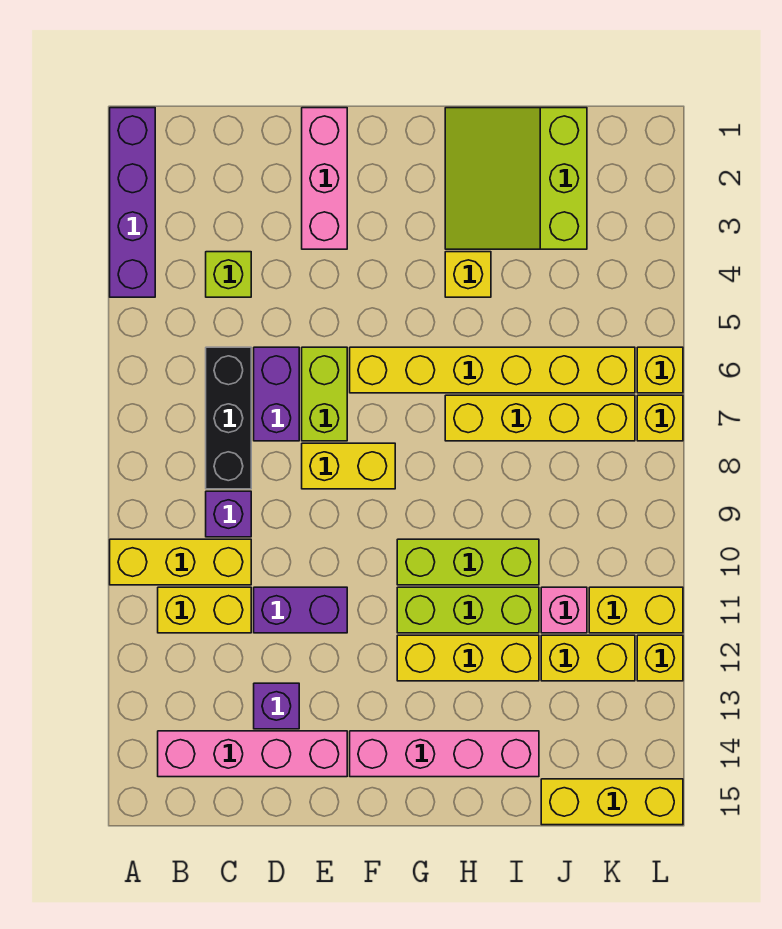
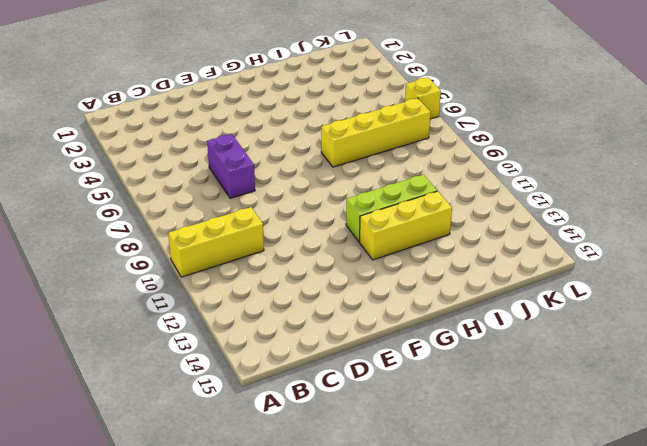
none -> purple brick A1:A4 level 1
none -> yellow brick B11:C11 level 1
none -> pink brick B14:E14 level 1

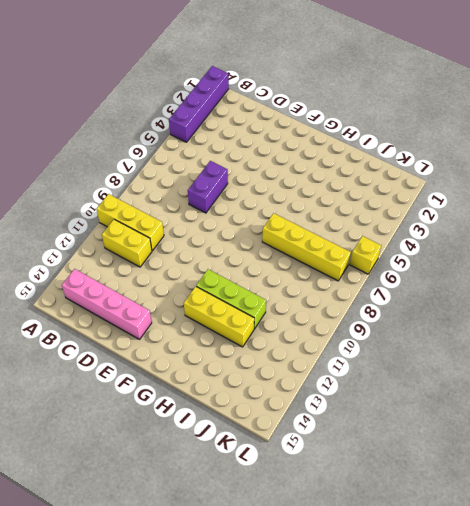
none -> lime brick C4 level 1
none -> black brick C6:C8 level 1
none -> purple brick C9 level 1

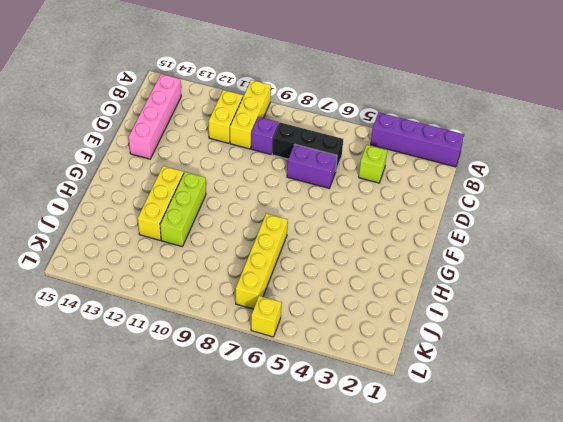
none -> purple brick D11:E11 level 1
none -> purple brick D13 level 1
none -> pink brick E1:E3 level 1

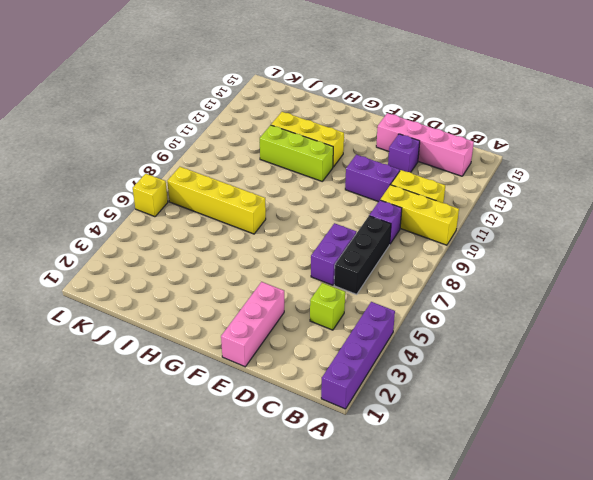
none -> lime brick E6:E7 level 1
none -> yellow brick E8:F8 level 1
none -> yellow brick F6:K6 level 1

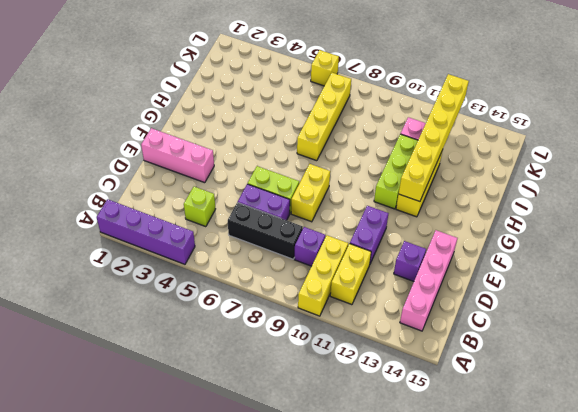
yellow brick G12:L12 level 2 -> yellow brick F6:K6 level 1
none -> pink brick F14:I14 level 1
none -> lime brick G10:I10 level 1
none -> lime slope H1:J3 level 1 top J

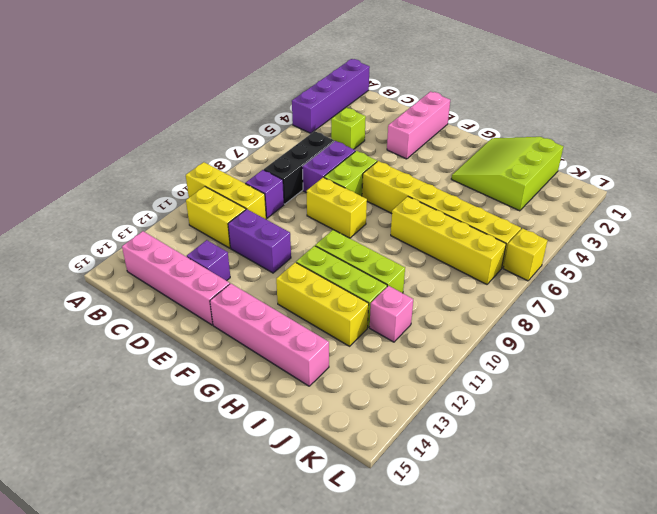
none -> yellow brick H4 level 1
none -> yellow brick J12:K12 level 1
none -> yellow brick J15:L15 level 1

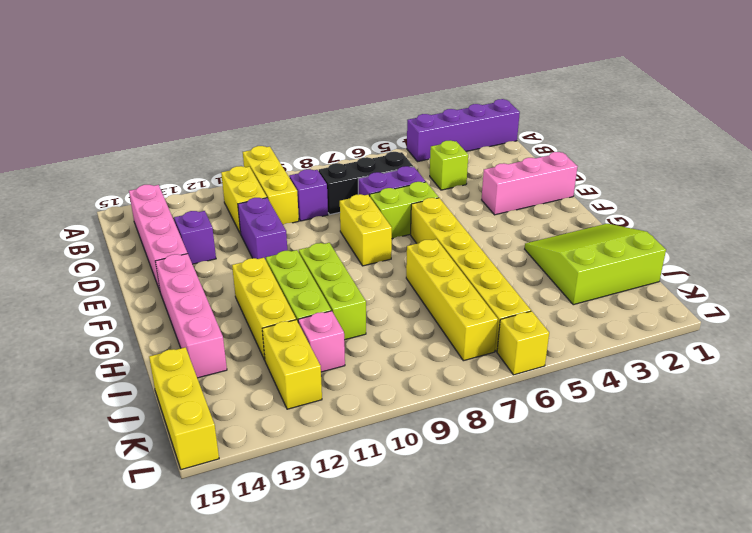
none -> yellow brick H4 level 1
none -> yellow brick K11:L11 level 1
none -> yellow brick L7 level 1

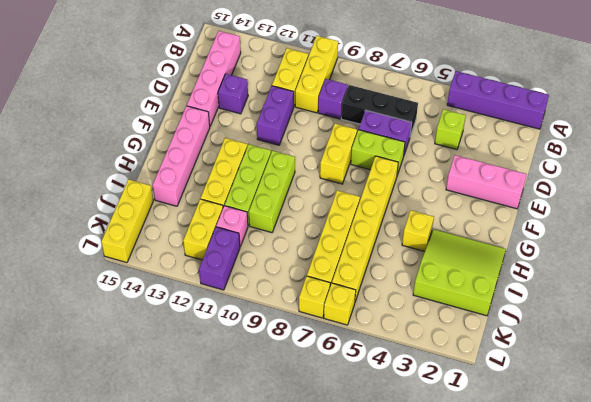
purple brick K11:L11 level 1 -> yellow brick K11:L11 level 1
none -> yellow brick L12 level 1

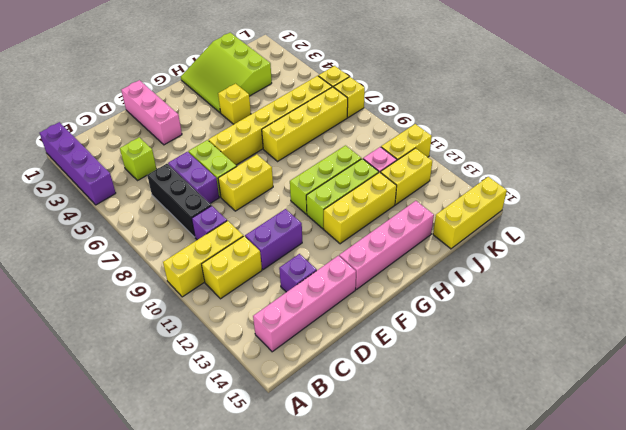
none -> yellow brick L12 level 1

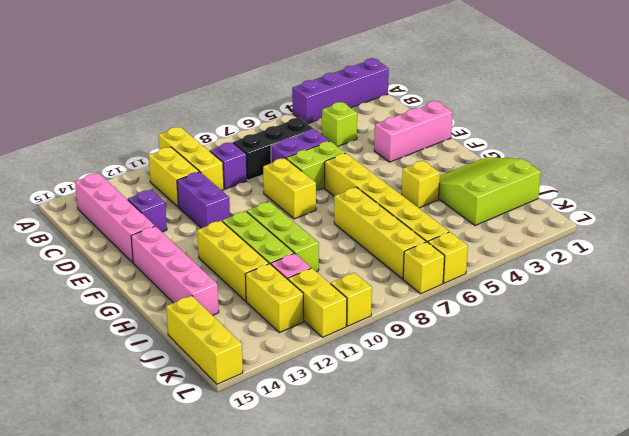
yellow brick L10 level 1 -> yellow brick L12 level 1

